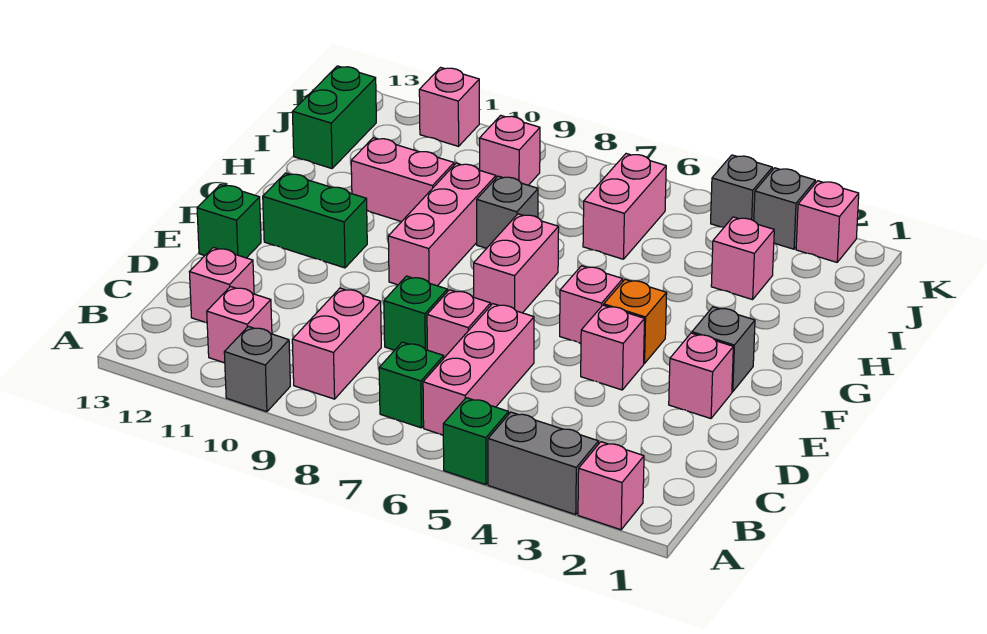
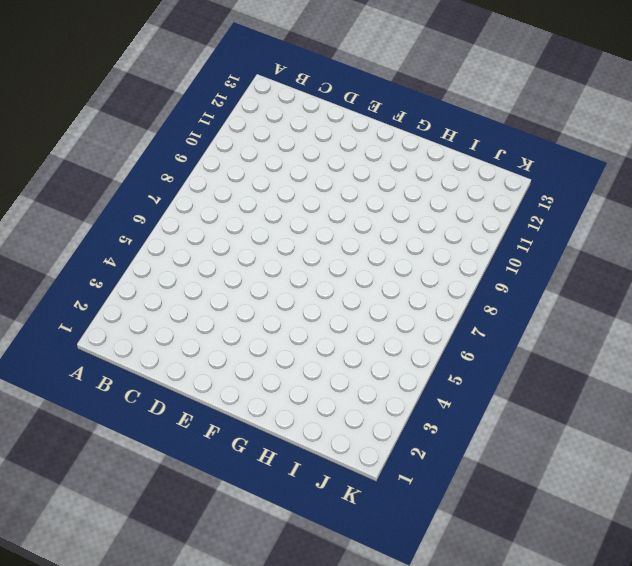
none -> pink brick A2 level 1
none -> grey brick A3:A4 level 1
none -> green brick A5 level 1
none -> grey brick A10 level 1

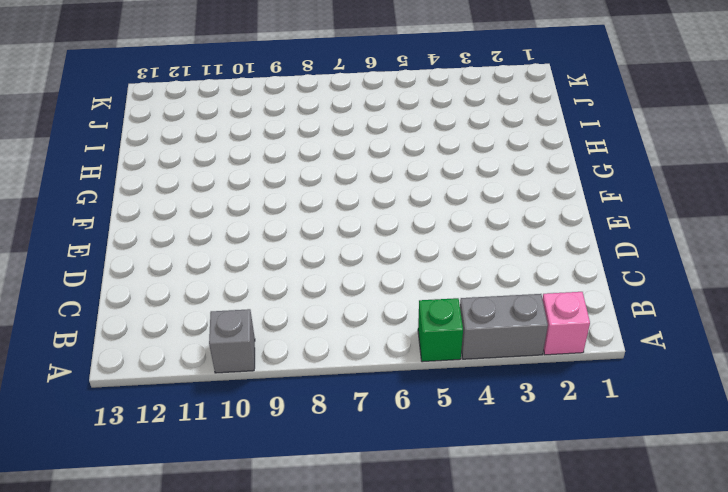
none -> pink brick B6:D6 level 1
none -> green brick B7 level 1
none -> pink brick B9:C9 level 1
none -> pink brick B11 level 1

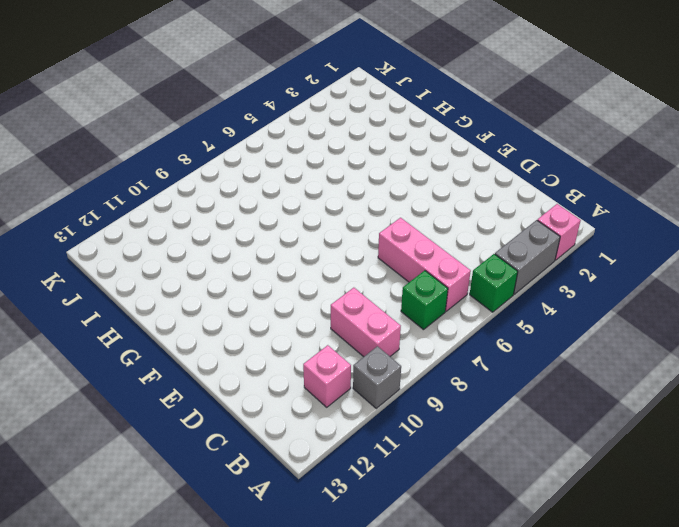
none -> pink brick C12 level 1
none -> pink brick D7 level 1
none -> green brick D8 level 1
none -> pink brick E2 level 1

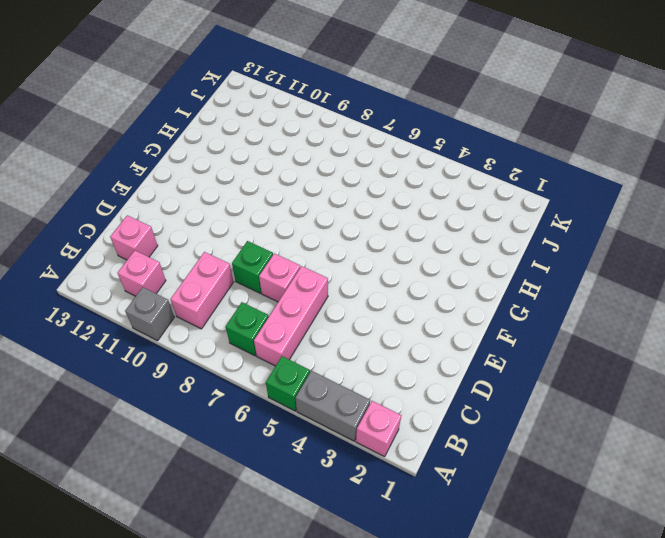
none -> pink brick E2 level 1
none -> pink brick E4 level 1
none -> green brick E13 level 1
none -> grey brick F2 level 1

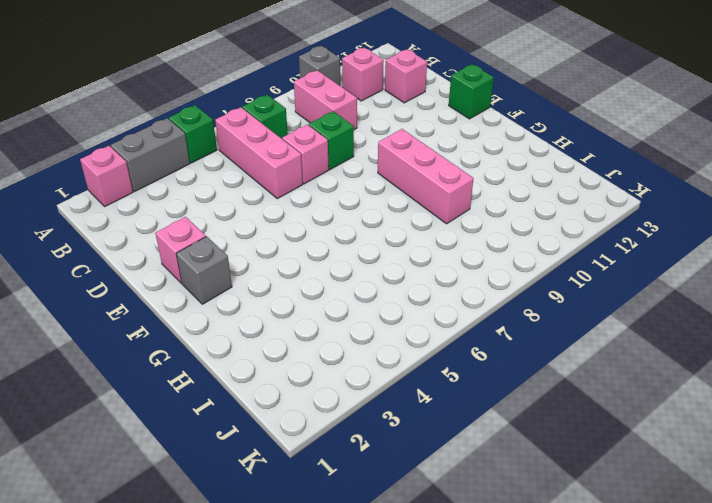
none -> pink brick E4 level 1
none -> orange brick F4 level 1
none -> pink brick F5 level 1
none -> pink brick F7:G7 level 1

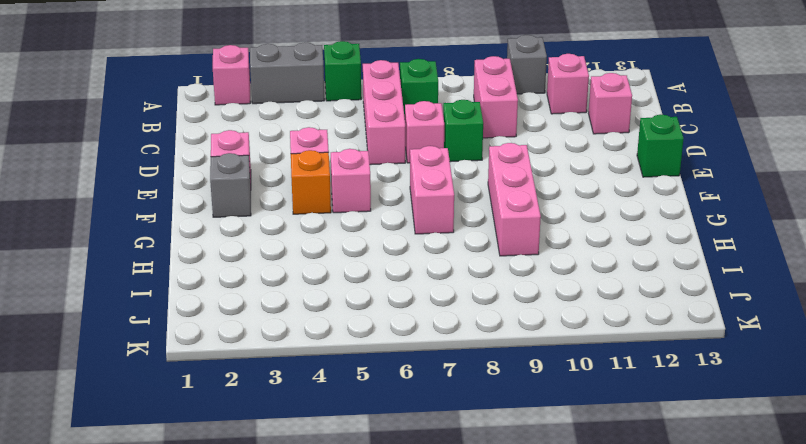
none -> green brick F11:F12 level 1
none -> grey brick H8 level 1
none -> pink brick H10:H11 level 1
none -> pink brick I3 level 1

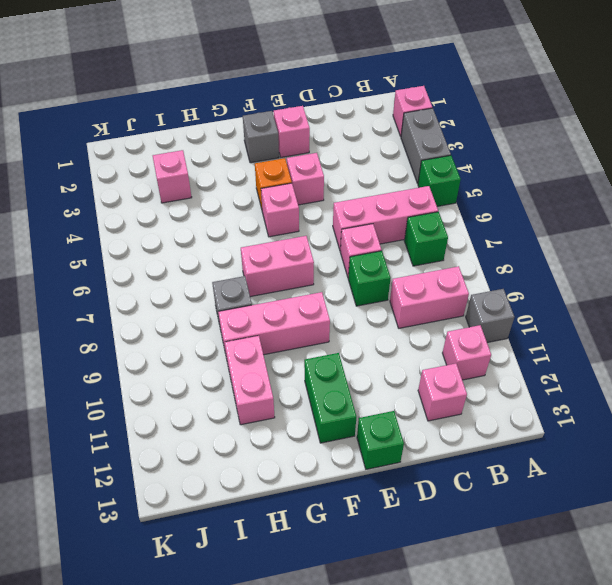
none -> pink brick I6:J6 level 1
none -> green brick I13:J13 level 1
none -> pink brick J9 level 1
none -> pink brick K2 level 1

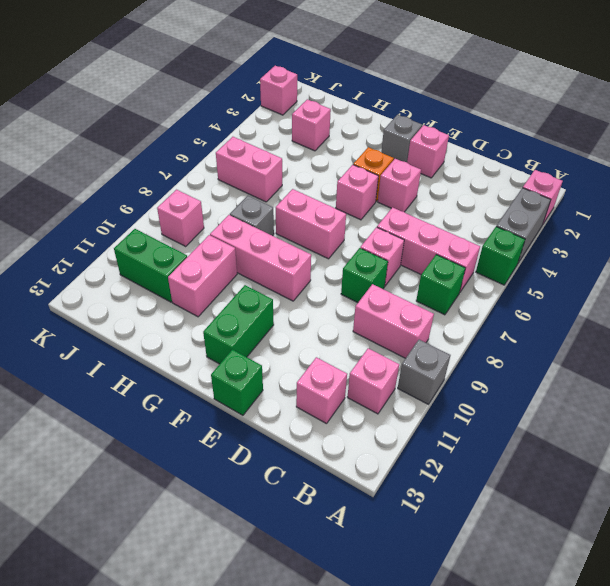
green brick I11:J11 level 1 -> green brick I13:J13 level 1
none -> grey brick K3 level 1
none -> grey brick K4 level 1
none -> pink brick K11 level 1

